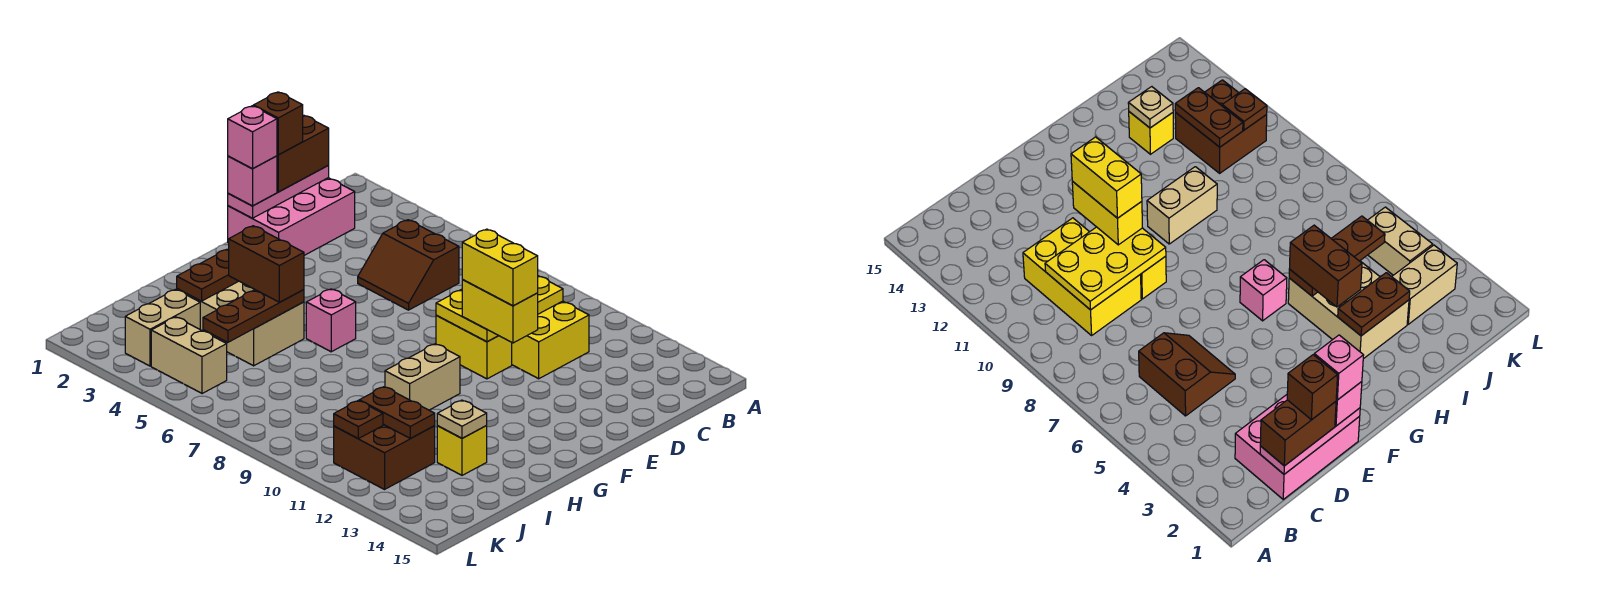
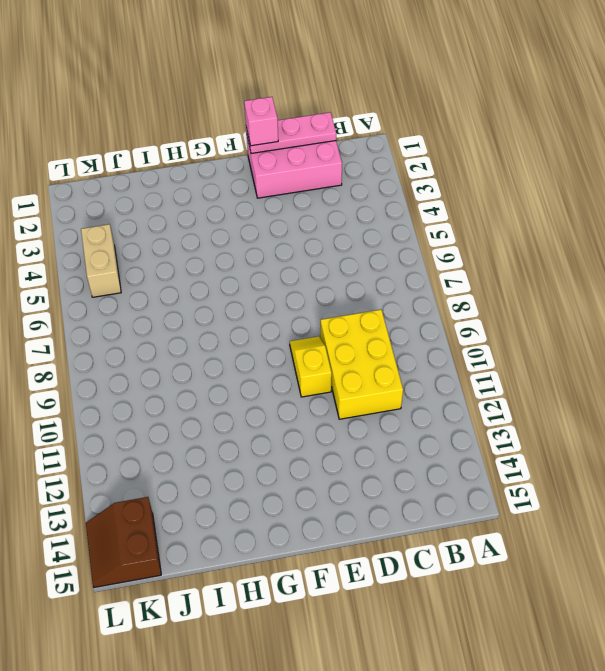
yellow slope E9:E10 level 1 top 10 -> yellow brick E9:E10 level 1
brown slope K14:L15 level 1 top K -> brown slope C5:D6 level 1 top C
none -> pink brick G6 level 1
none -> tan brick G10:H10 level 1
none -> tan brick H3:I5 level 1

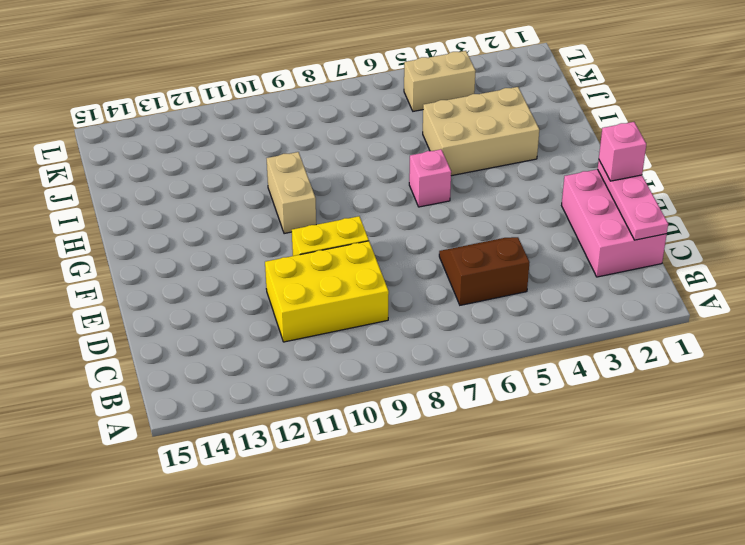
none -> yellow brick I13 level 1
none -> tan brick J3:K3 level 1
none -> brown brick J11:K12 level 1

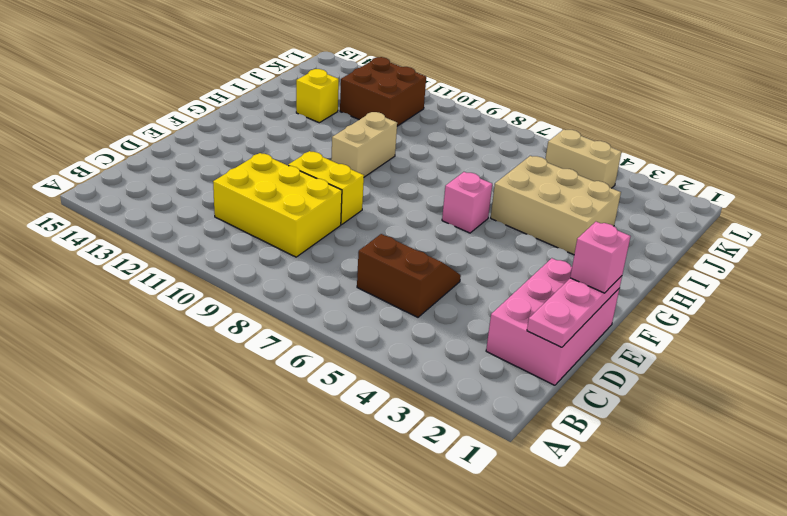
none -> tan brick J3:K3 level 1
none -> yellow plate C9:E10 level 2
none -> brown plate H3:I3 level 2

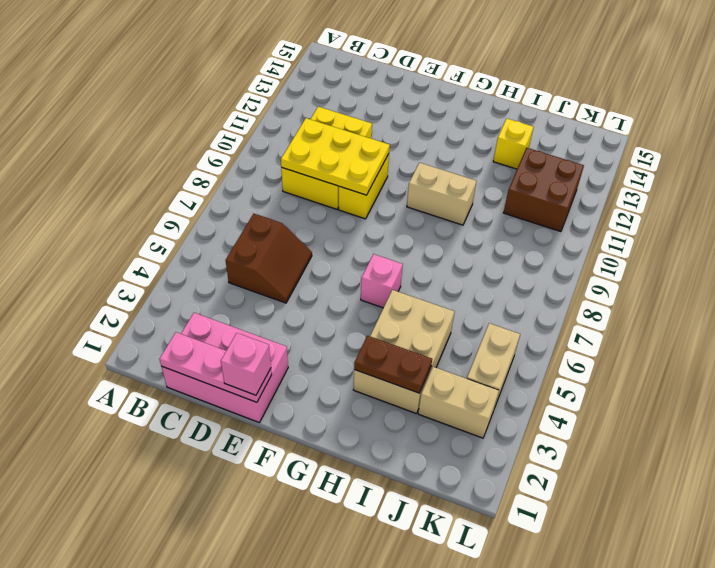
none -> brown plate H5:J5 level 2
none -> tan plate I13 level 2
none -> brown plate J11:J12 level 2

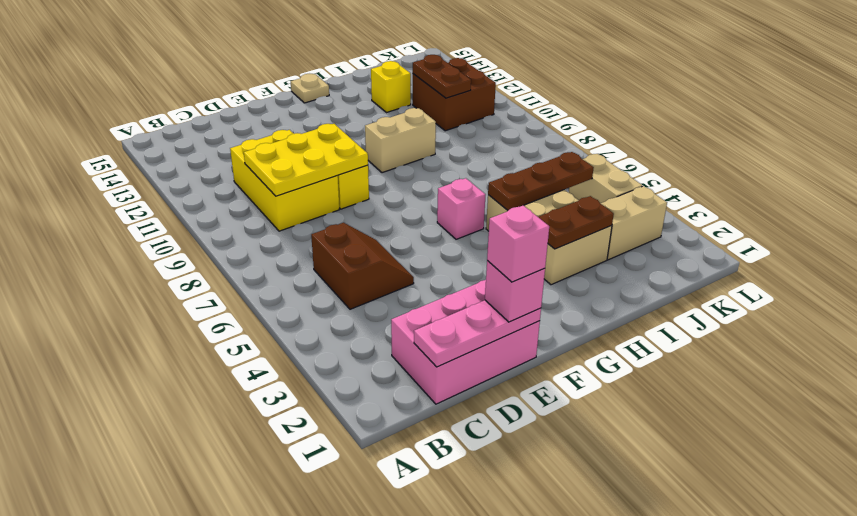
tan plate G15 level 1 -> tan plate I13 level 2
none -> brown plate K11 level 2
none -> brown brick C1:D1 level 3
none -> yellow brick E10:E11 level 3

